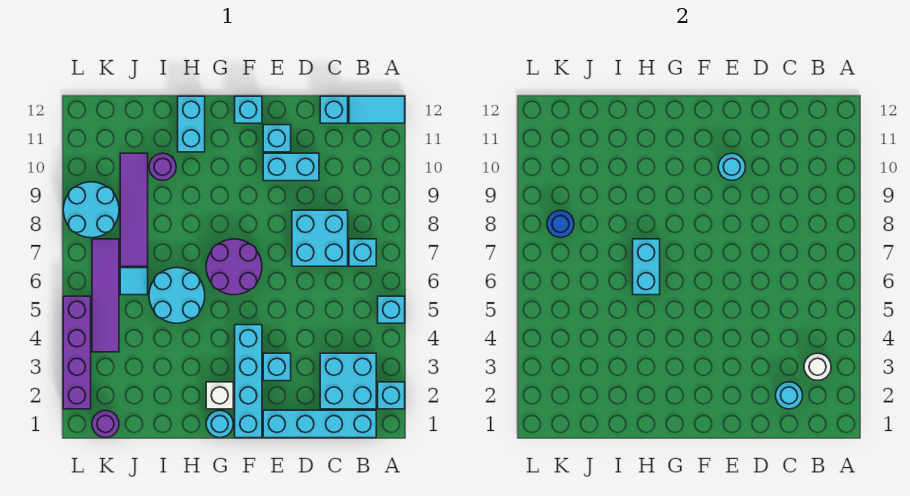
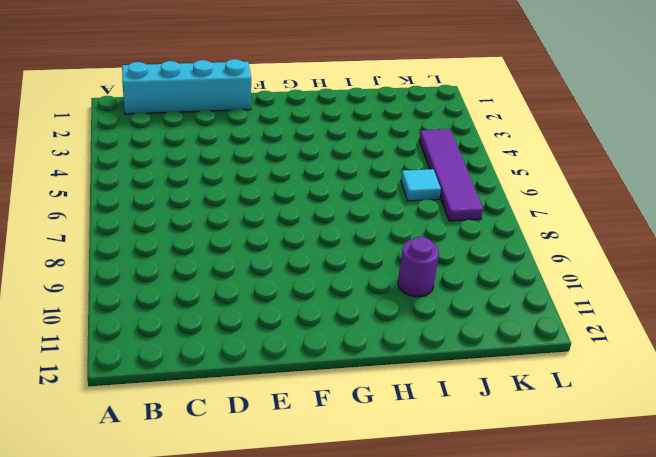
none -> cyan brick A2 level 1
none -> cyan brick A5 level 1
none -> cyan tile A12:B12 level 1
none -> cyan brick B2:C3 level 1

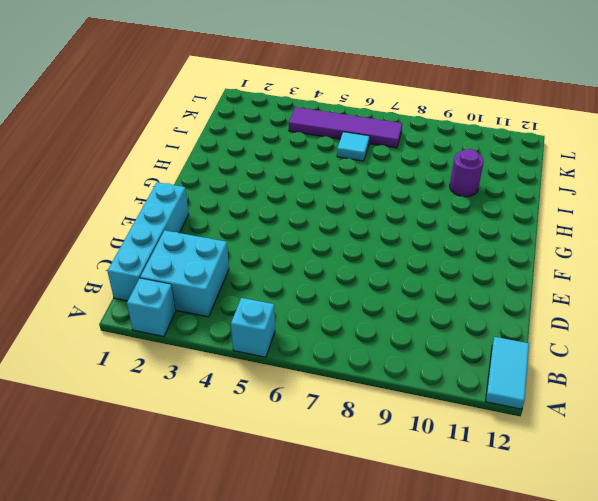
none -> cyan brick B7 level 1
none -> cyan brick C7:D8 level 1
none -> cyan brick C12 level 1
none -> cyan brick D10:E10 level 1

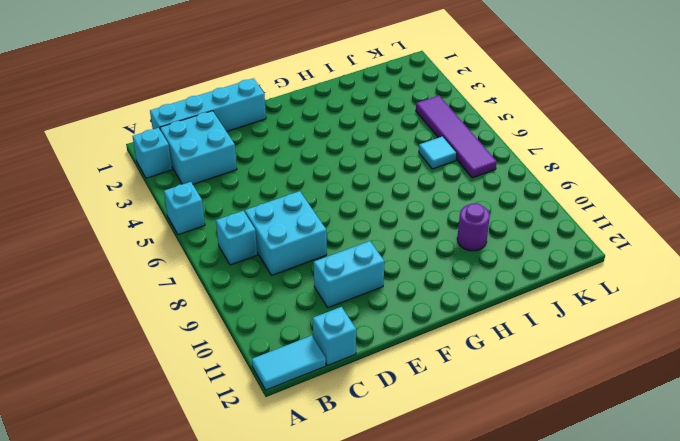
none -> cyan brick E3 level 1
none -> cyan brick E11 level 1
none -> cyan brick F1:F4 level 1
none -> purple round brick F6:G7 level 1

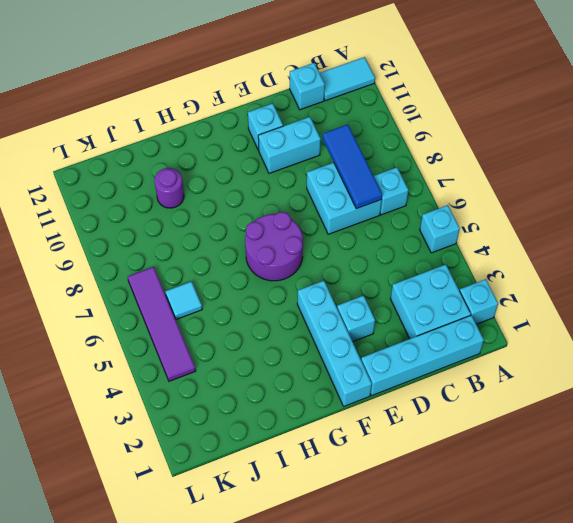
blue tile C7:C9 level 2 -> none
none -> cyan brick F12 level 1
none -> cyan round brick G1 level 1
none -> white brick G2 level 1
none -> cyan round brick H5:I6 level 1

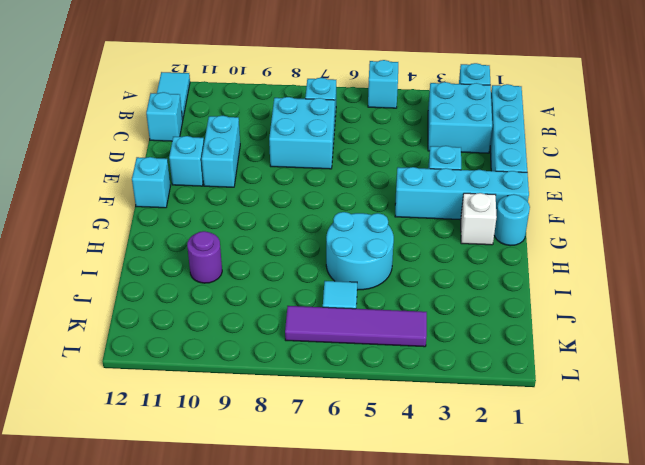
none -> purple round brick F6:G7 level 1
none -> cyan brick H11:H12 level 1
none -> purple tile J7:J10 level 1
none -> purple round brick K1 level 1

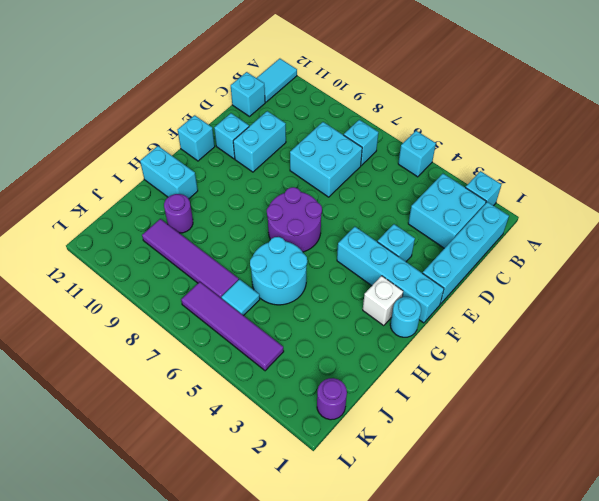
none -> cyan round brick K8:L9 level 1
none -> purple brick L2:L5 level 1
none -> white round brick B3 level 2
none -> cyan round brick C2 level 2

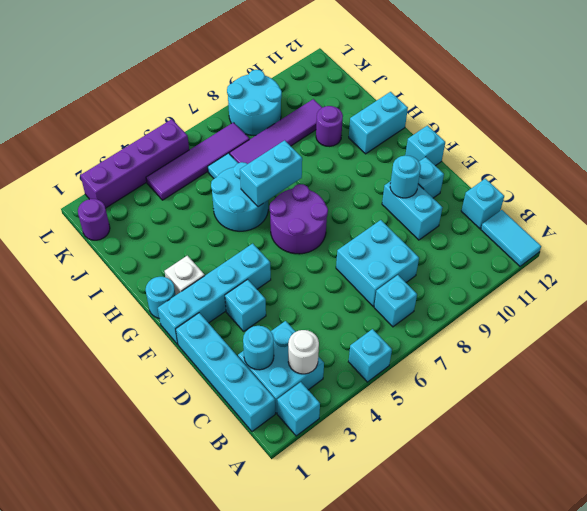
none -> blue round brick K8 level 2

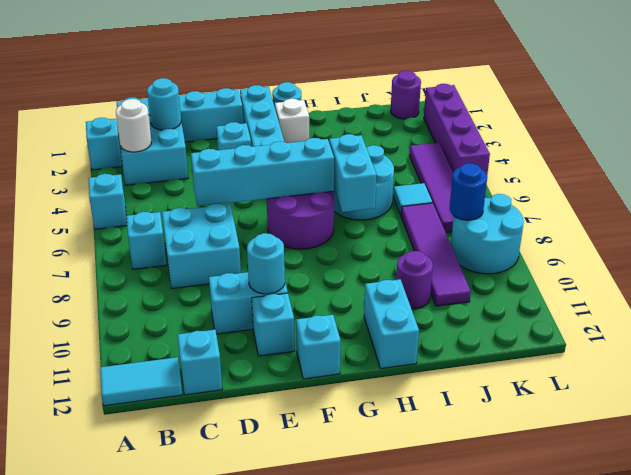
cyan brick D6:G6 level 2 -> none

